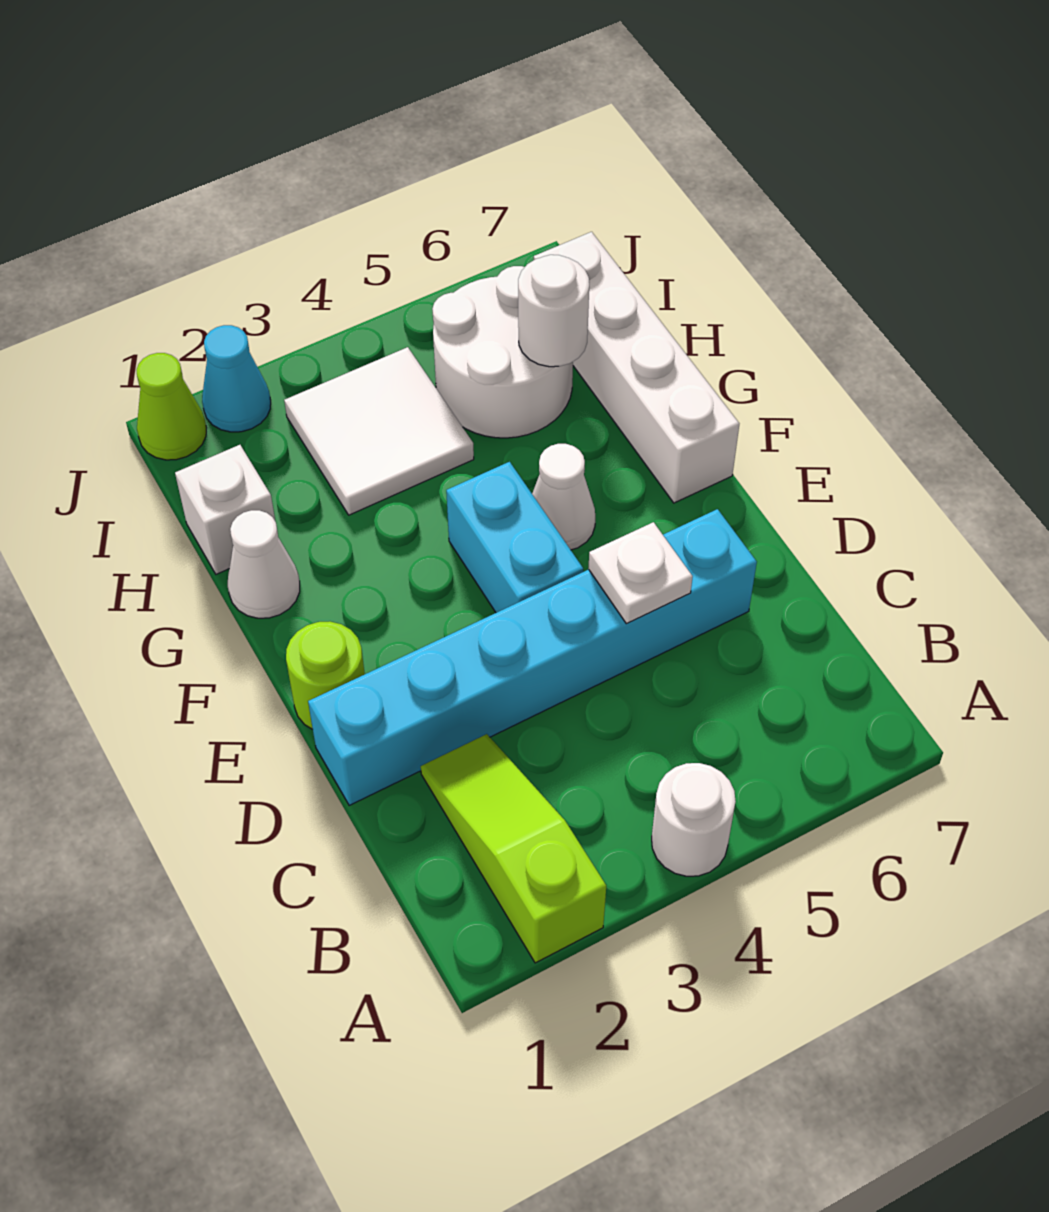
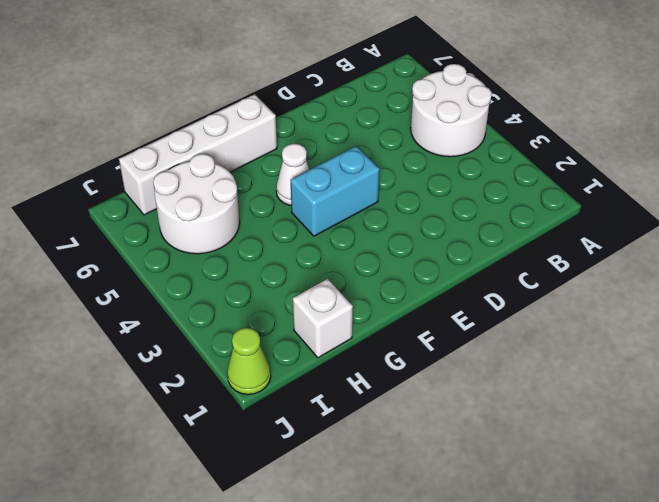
white round brick A4:B5 level 1 -> white round brick A4 level 1
none -> lime slope A2:C2 level 1 top A
none -> cyan brick D1:D6 level 1
none -> lime round brick E1 level 1

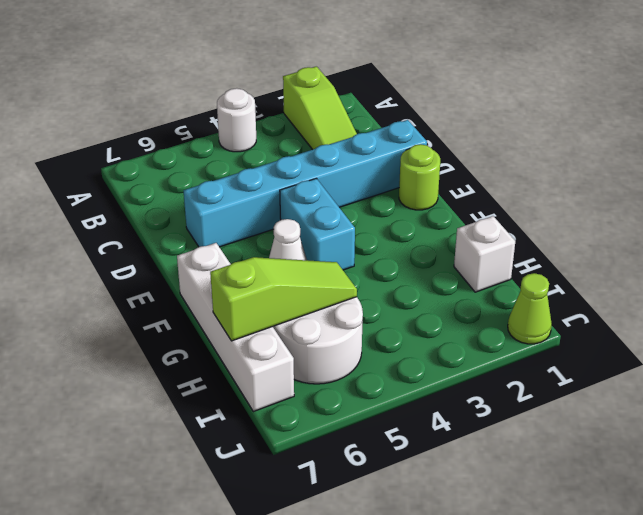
lime slope H5:H7 level 2 top 7 -> white round brick H6 level 2
none -> white cone G1 level 1
none -> white tile H3:I4 level 1
none -> cyan cone J2 level 1

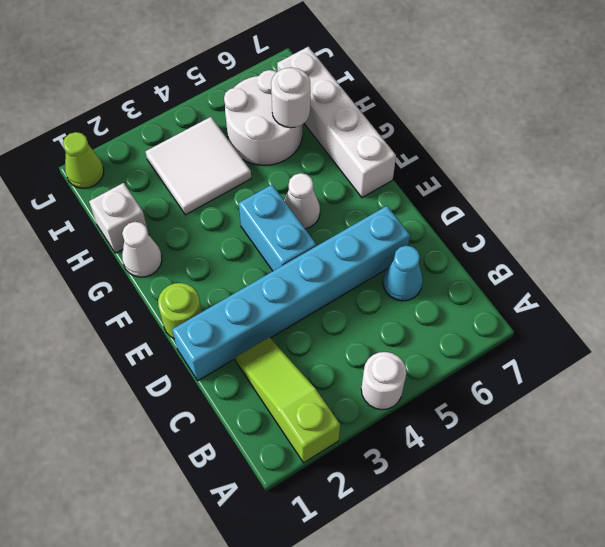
cyan cone C6 level 1 -> cyan cone J2 level 1
none -> white plate D5 level 2

